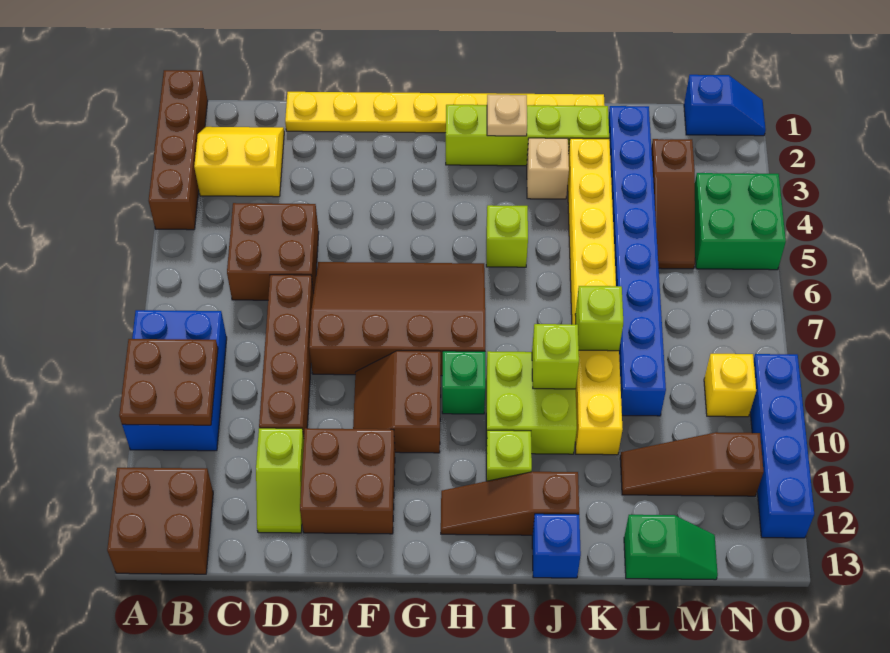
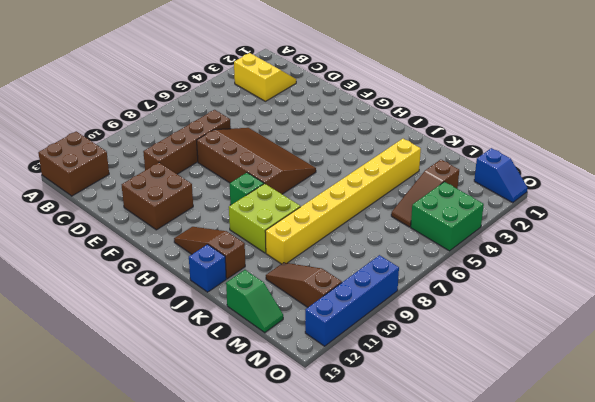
none -> brown brick A1:A4 level 1
none -> blue brick A8:B10 level 1
none -> brown brick C5:D6 level 1
none -> yellow plate D1:K1 level 1

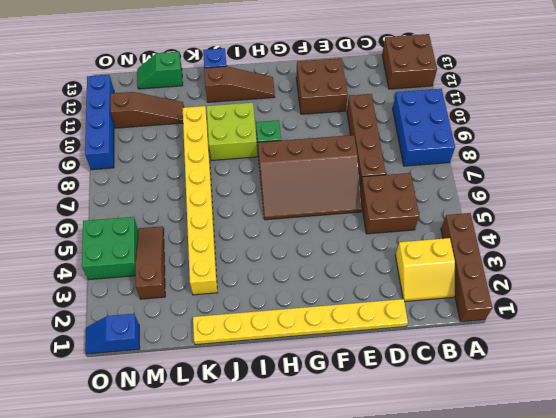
none -> lime slope D11:D12 level 1 top 11
none -> brown slope F9:G10 level 1 top G
none -> lime brick H2:K2 level 1
none -> lime brick I5 level 1

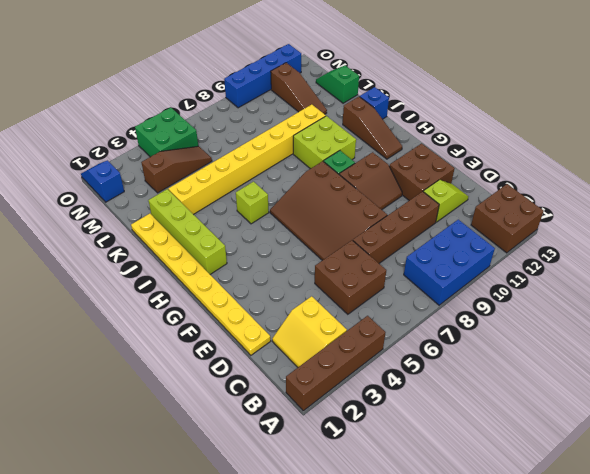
none -> lime brick I11 level 1
none -> tan brick J3 level 1
none -> blue brick L2:L9 level 1
none -> yellow brick N9 level 1

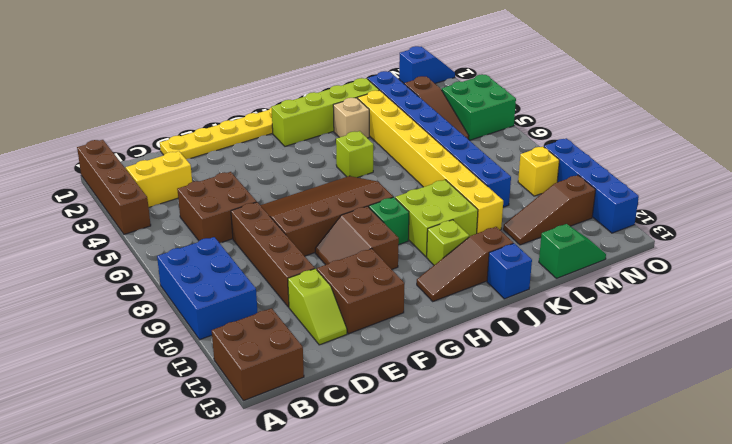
none -> brown plate A9:B10 level 2
none -> tan plate I2 level 2
none -> lime brick J9 level 2
none -> lime brick K8 level 2

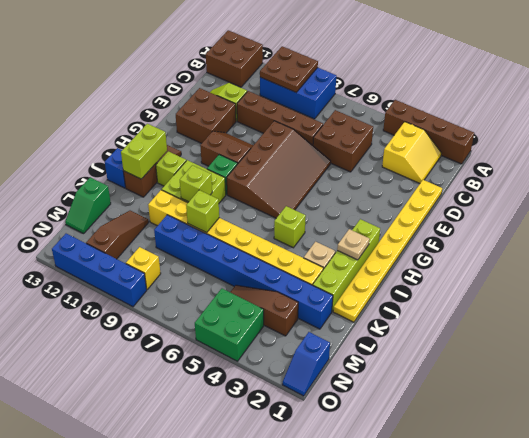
lime brick I12:J12 level 2 -> none

